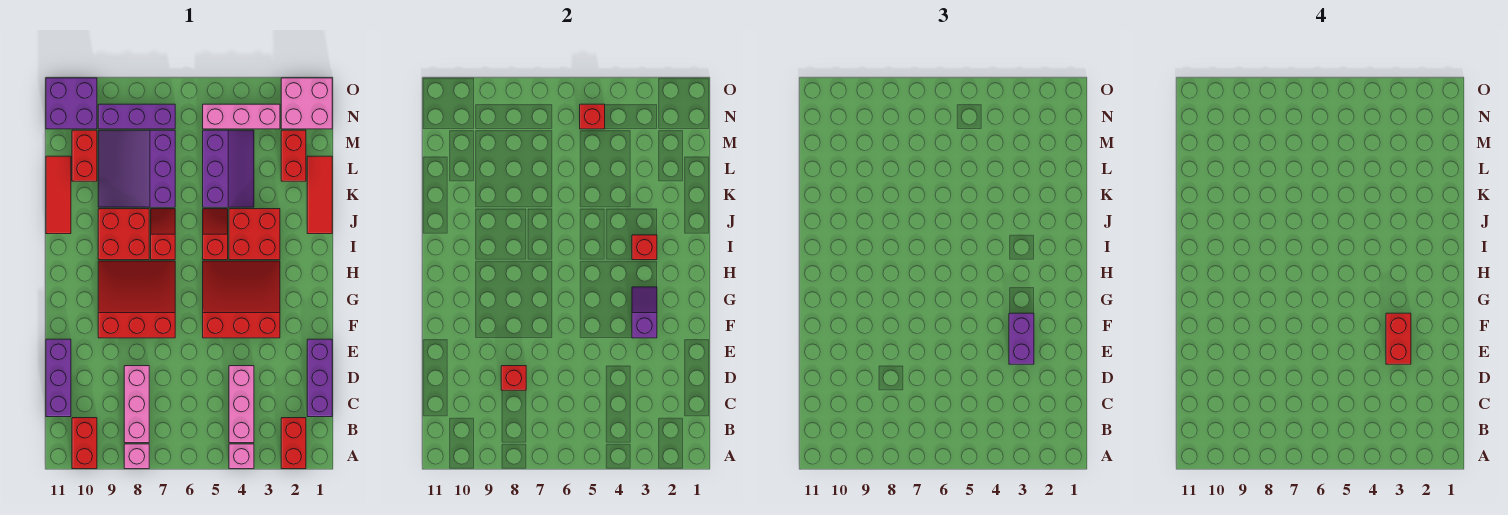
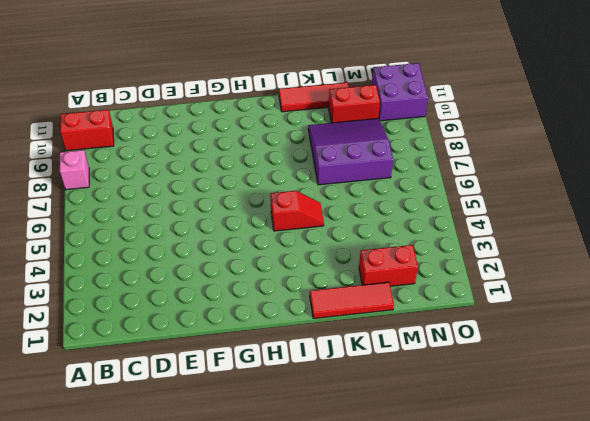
none -> red brick A2:B2 level 1
none -> pink brick A4 level 1
none -> pink brick B4:D4 level 1
none -> pink brick B8:D8 level 1

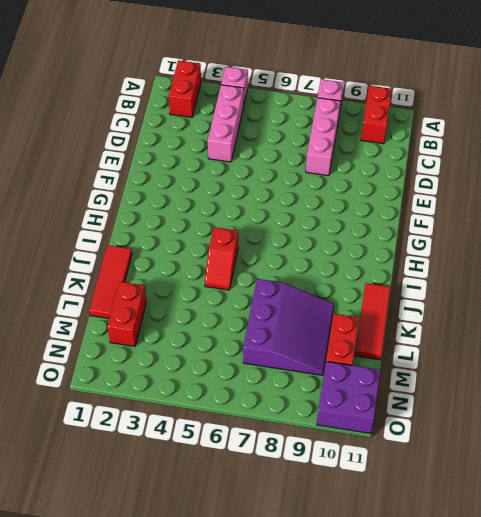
none -> purple brick C1:E1 level 1
none -> purple brick C11:E11 level 1
none -> red slope F3:H5 level 1 top F
none -> red slope F7:H9 level 1 top F

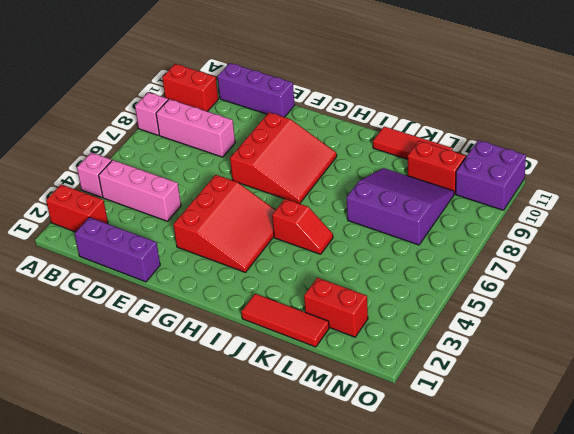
none -> red brick I3:J4 level 1
none -> red slope I7:J7 level 1 top I
none -> red brick I8:J9 level 1
none -> purple slope K4:M5 level 1 top 5

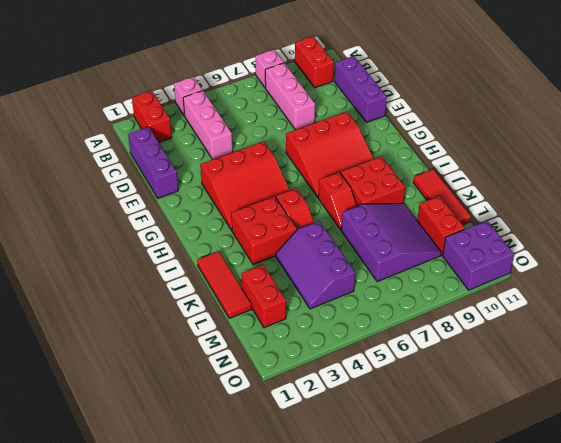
none -> pink brick N1:O2 level 1
none -> pink brick N3:N5 level 1
none -> purple brick N7:N9 level 1
none -> red brick D8 level 2

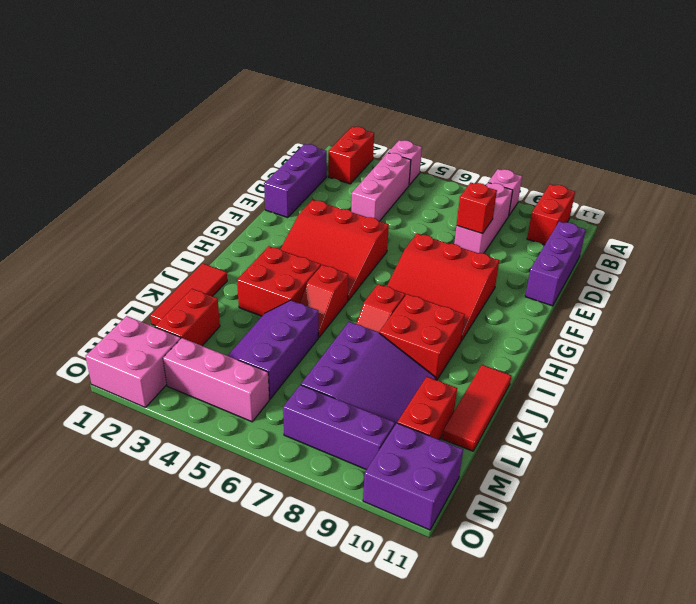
none -> purple slope F3:G3 level 2 top F
none -> red brick I3 level 2
none -> red brick N5 level 2
none -> purple brick E3:F3 level 3

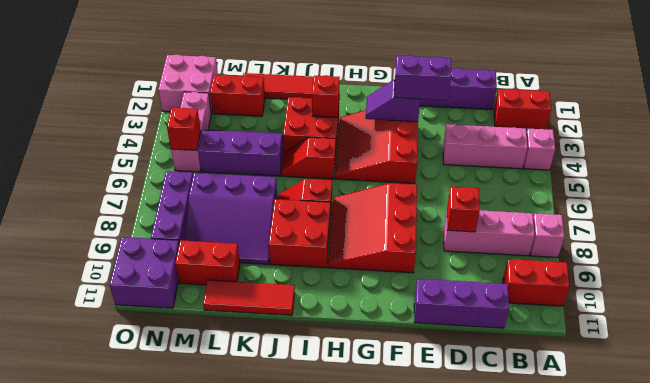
none -> red brick E3:F3 level 4

